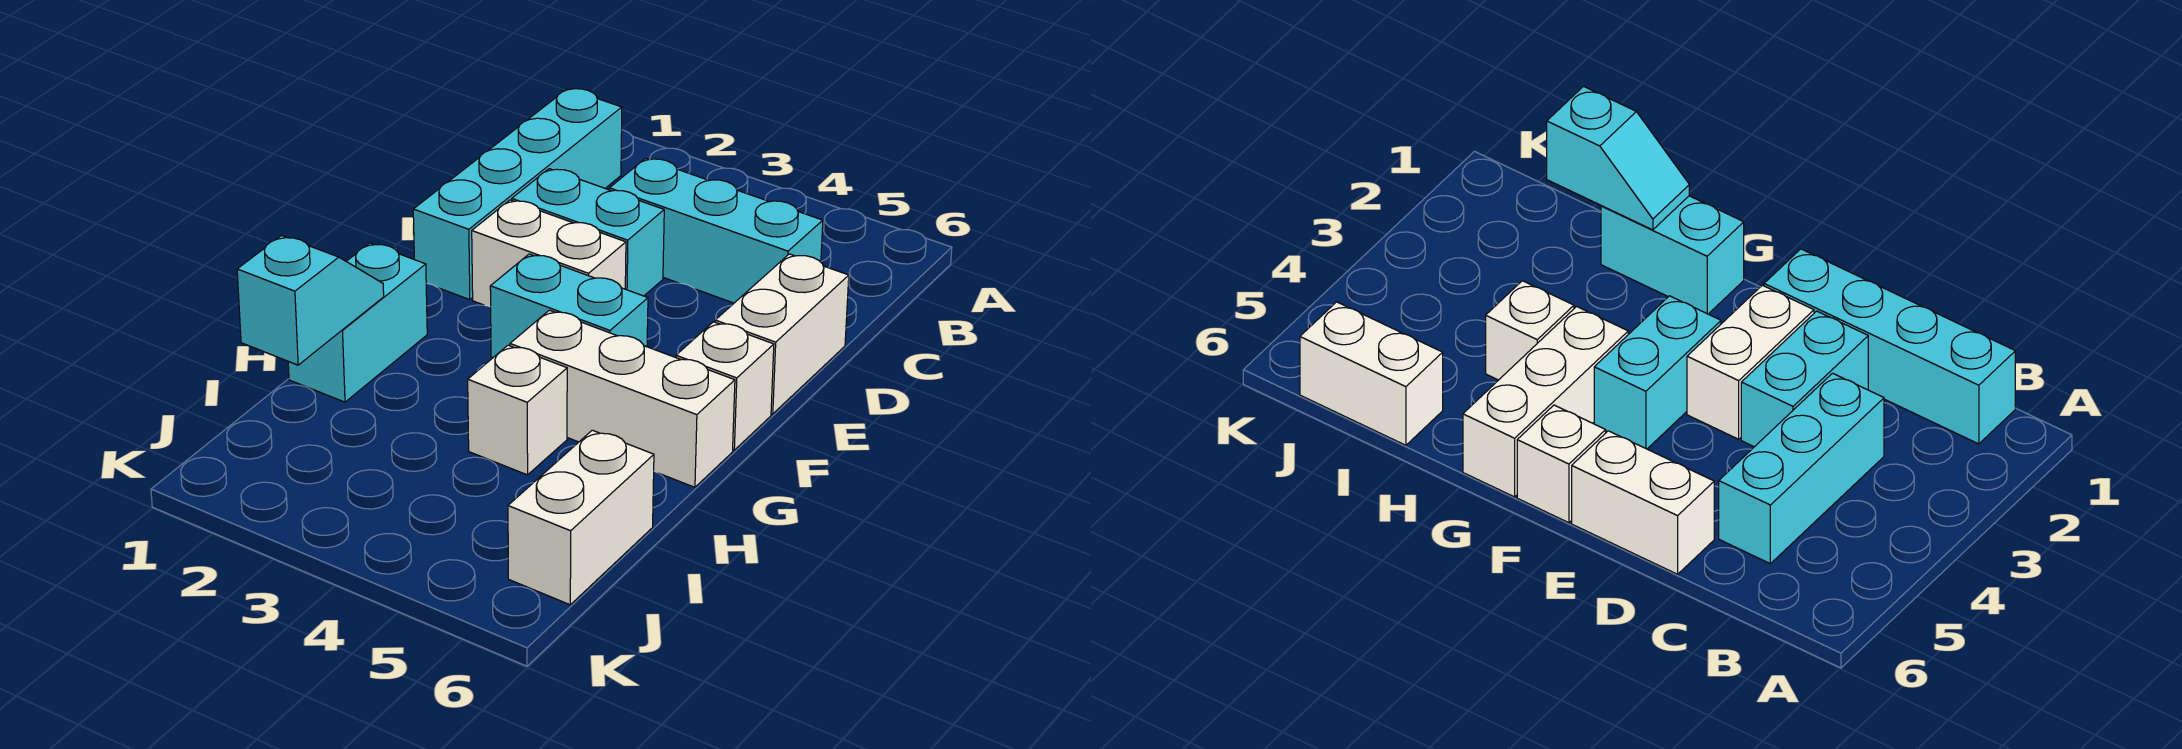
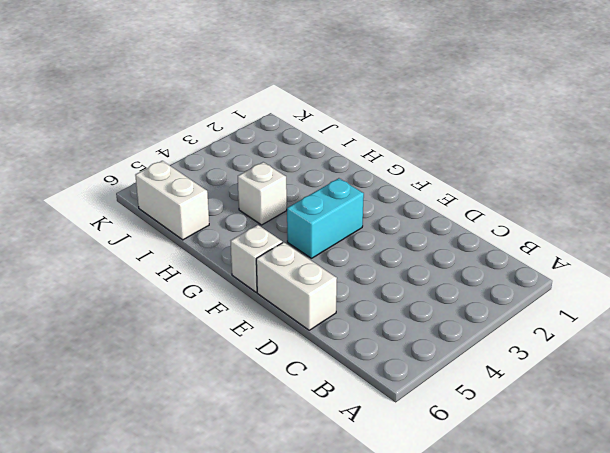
none -> cyan brick B1:E1 level 1
none -> cyan brick C3:C5 level 1
none -> cyan brick D2:D3 level 1

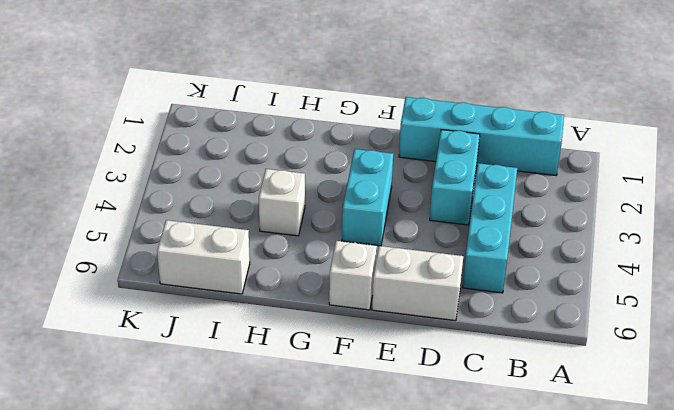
none -> white brick E2:E3 level 1
none -> cyan brick G1:H1 level 1
none -> white brick G4:G6 level 1

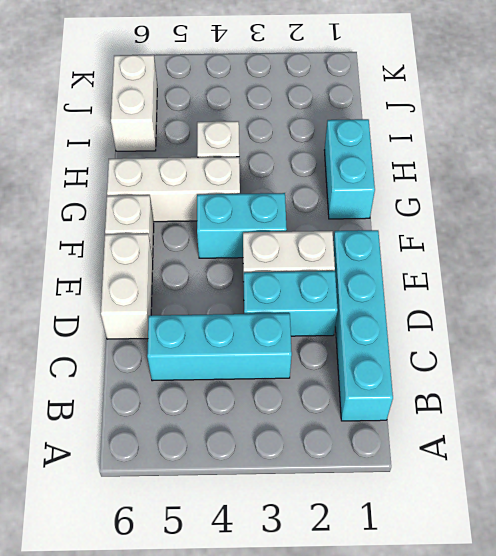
none -> cyan slope H1:I1 level 2 top I

